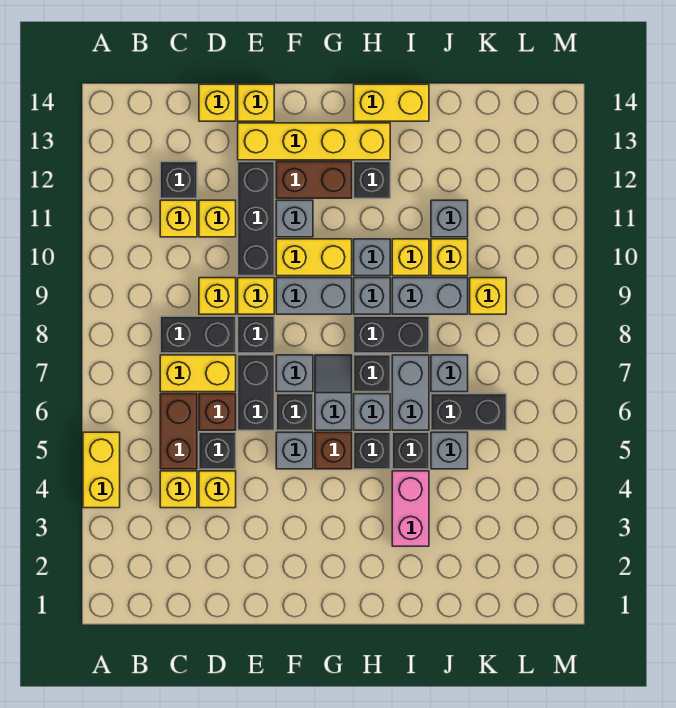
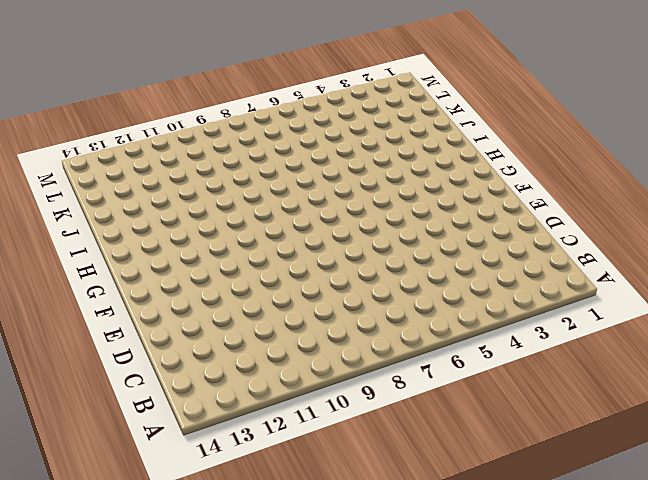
none -> yellow brick A4:A5 level 1
none -> yellow brick C4 level 1
none -> brown brick C5:C6 level 1
none -> yellow brick C7:D7 level 1

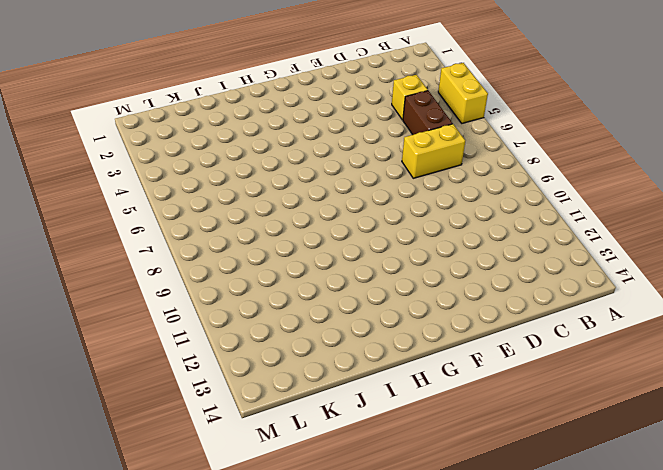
none -> black brick C8:D8 level 1
none -> yellow brick C11 level 1
none -> black brick C12 level 1
none -> yellow brick D4 level 1

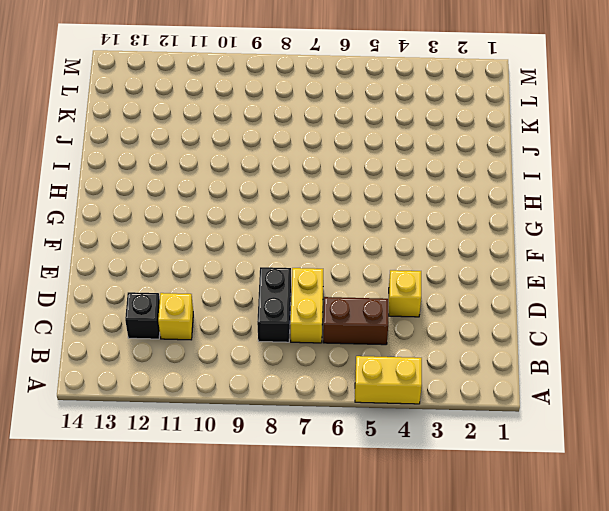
none -> yellow brick C4 level 1
none -> black brick D5 level 1
none -> brown brick D6 level 1
none -> yellow brick D9 level 1

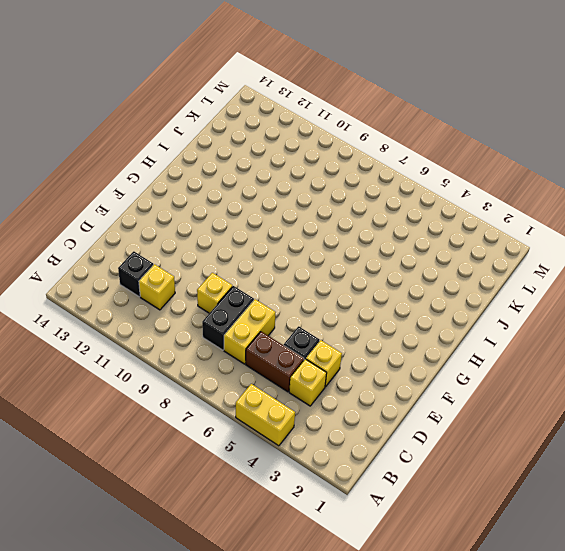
none -> brown brick D6 level 1
none -> yellow brick D11 level 1
none -> yellow brick D14 level 1
none -> black brick E6:E7 level 1

